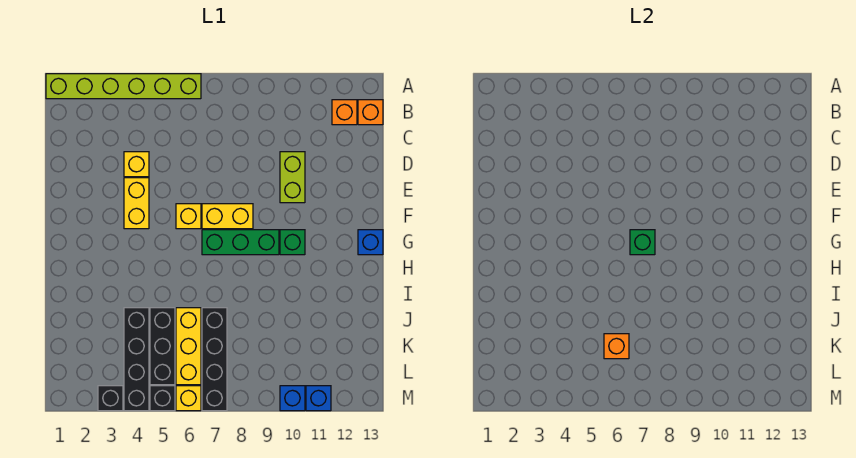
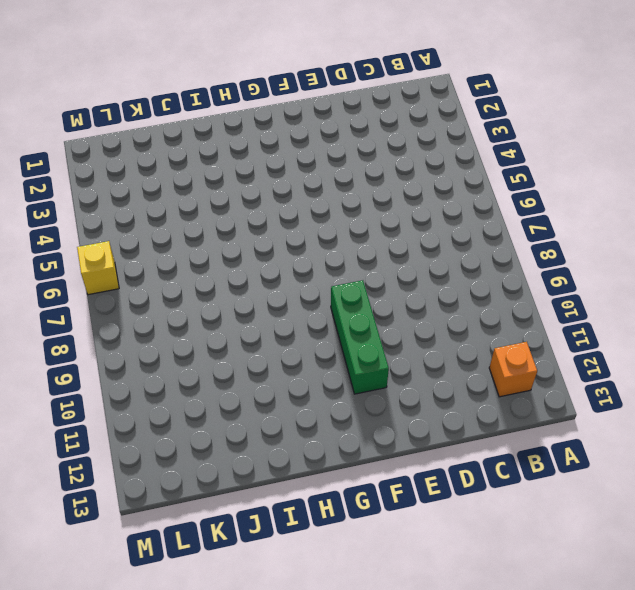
green brick F9:F11 level 1 -> green brick G7:G9 level 1
none -> lime brick A1:A6 level 1
none -> orange brick B13 level 1
none -> yellow brick D4 level 1

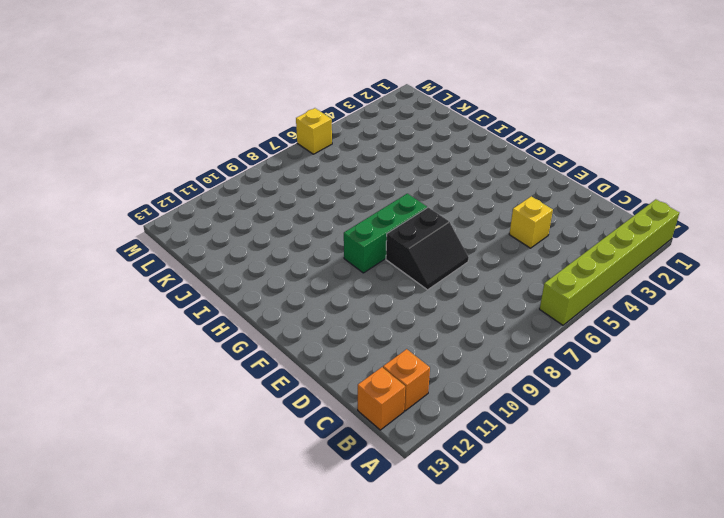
black slope E7:F8 level 1 top F -> yellow brick F7:F8 level 1
none -> lime brick D10:E10 level 1
none -> yellow brick E4:F4 level 1
none -> yellow brick F6 level 1

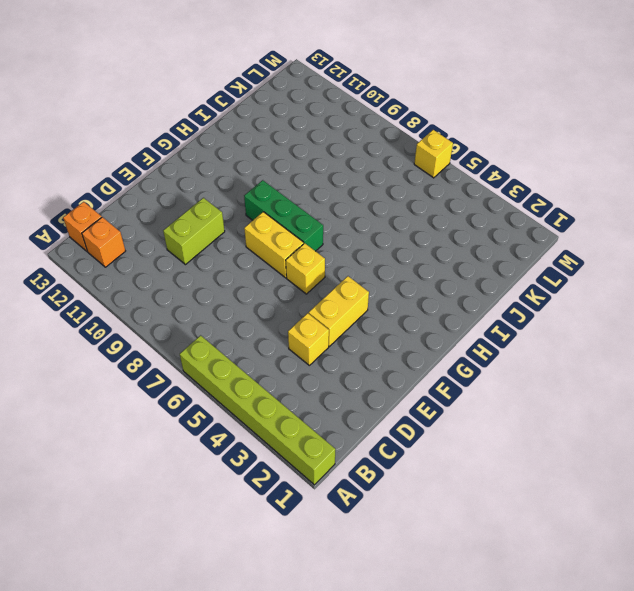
none -> green brick G10 level 1
none -> blue brick G13 level 1
none -> black brick J4:M4 level 1

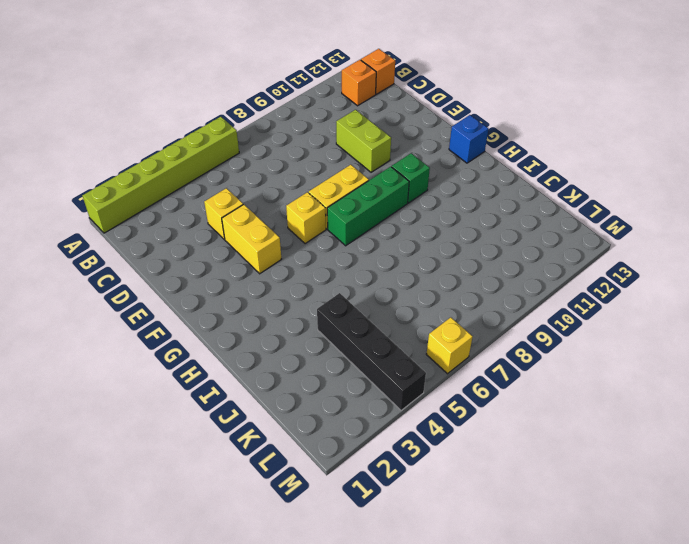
none -> black brick J5:L5 level 1
none -> yellow brick J6:L6 level 1
none -> black brick J7:M7 level 1

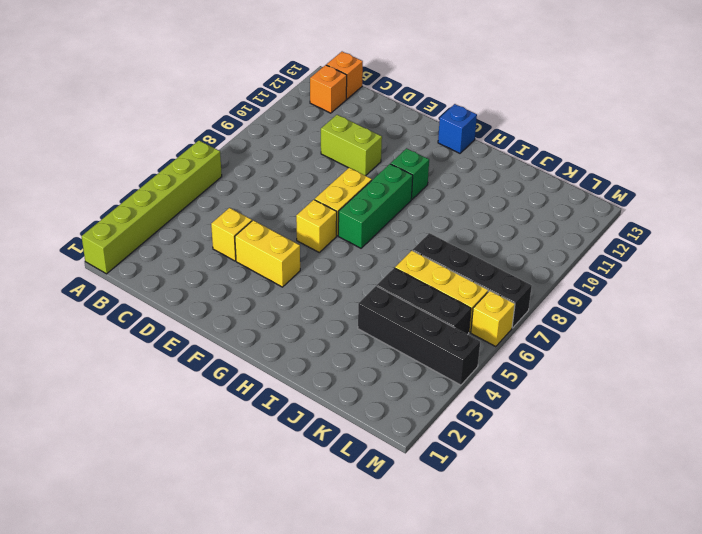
none -> black brick M3 level 1
none -> black brick M5 level 1
none -> blue brick M10 level 1

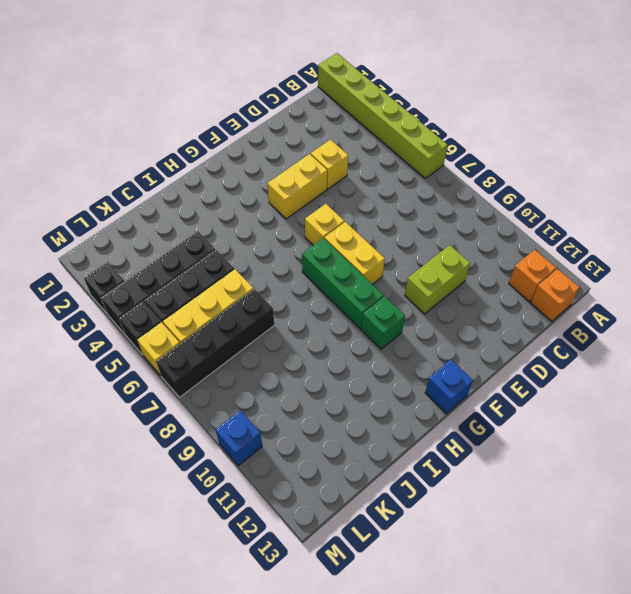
none -> blue brick M11 level 1
none -> green brick G7 level 2
none -> orange brick K6 level 2

